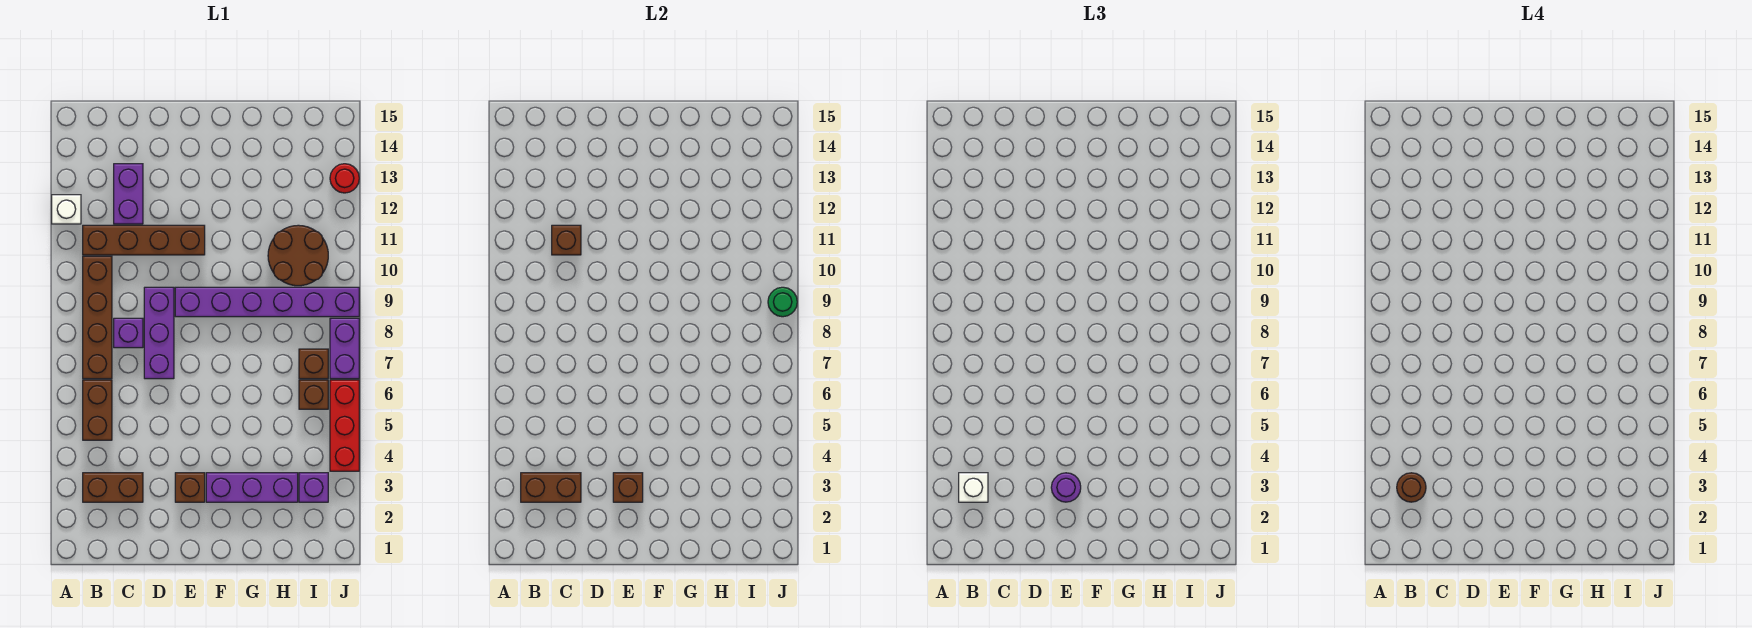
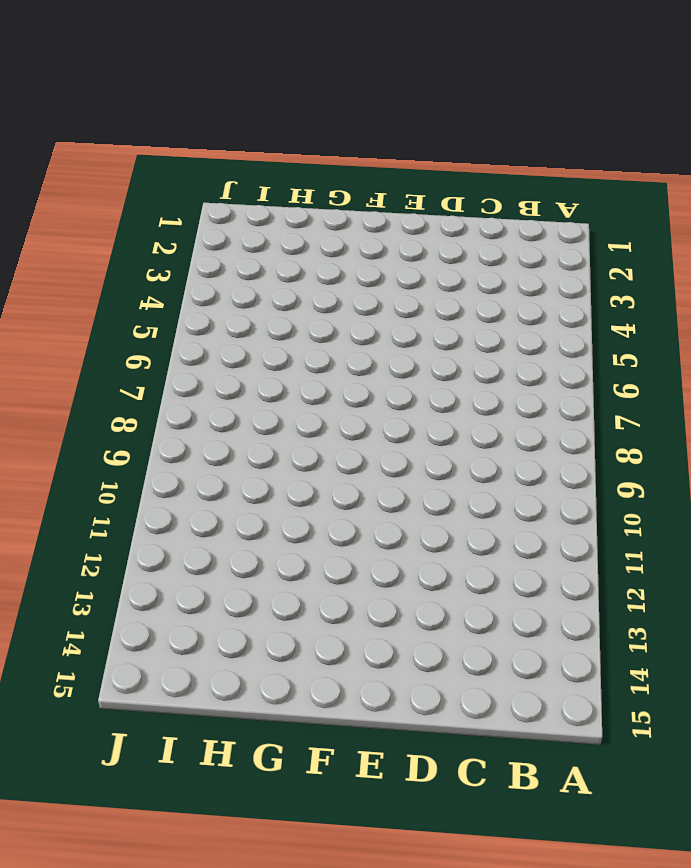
none -> white brick A12 level 1
none -> brown brick B3:C3 level 1
none -> brown brick B5:B6 level 1

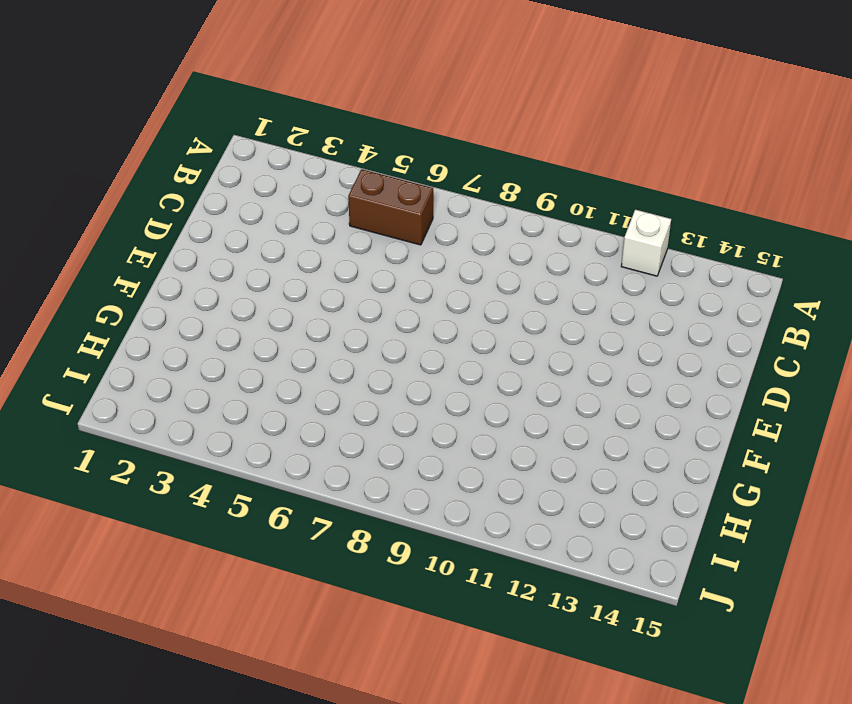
none -> brown brick B3:C3 level 1
none -> brown brick B7:B10 level 1
none -> brown brick B11:E11 level 1

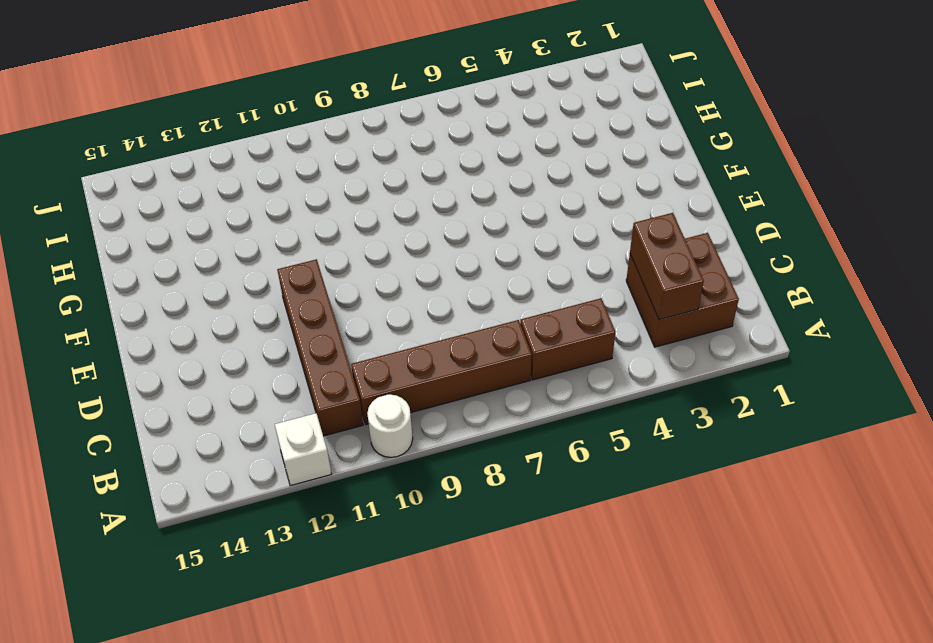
white round brick A10 level 1 -> none
brown brick B2:C3 level 1 -> brown brick B3:C3 level 1
none -> purple brick C8 level 1
none -> purple brick C12:C13 level 1
none -> purple brick D7:D9 level 1

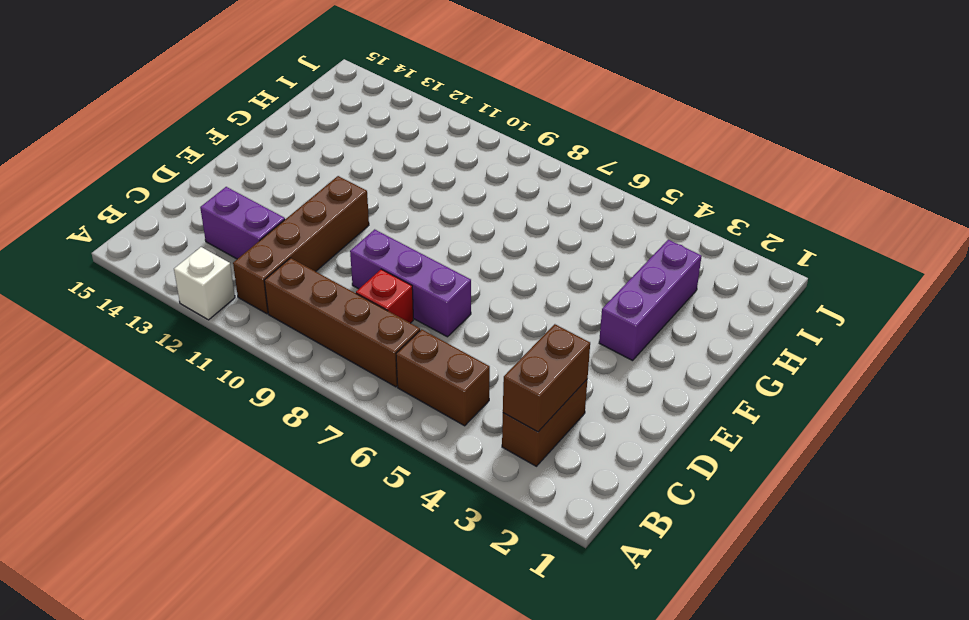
red brick C8 level 1 -> purple brick C8 level 1
none -> brown brick E3 level 1
none -> purple brick E9:J9 level 1
none -> brown round brick H10:I11 level 1

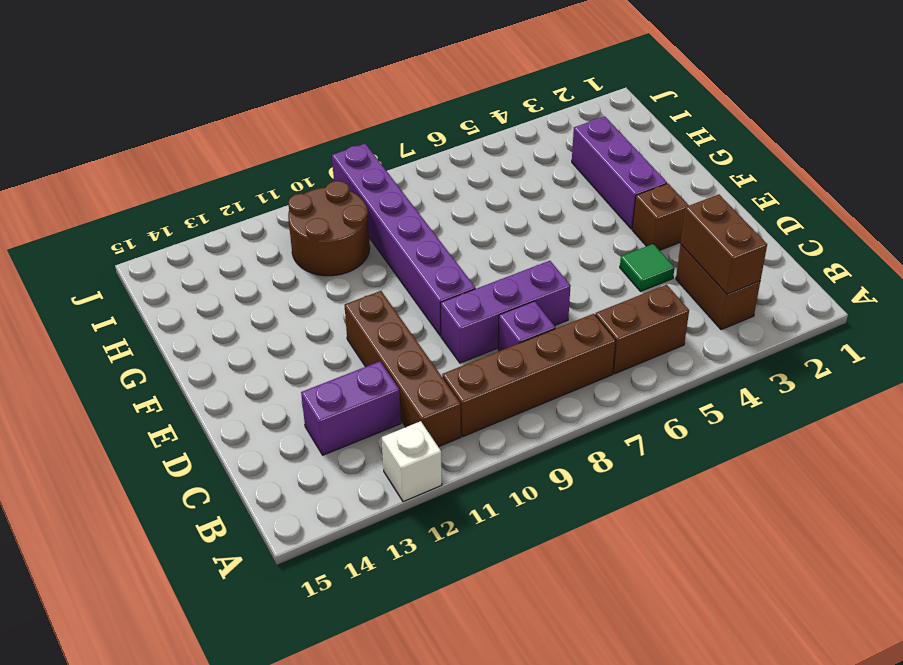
green tile D4 level 1 -> none
none -> purple brick I3 level 1
none -> brown brick I6 level 1
none -> brown brick I7 level 1

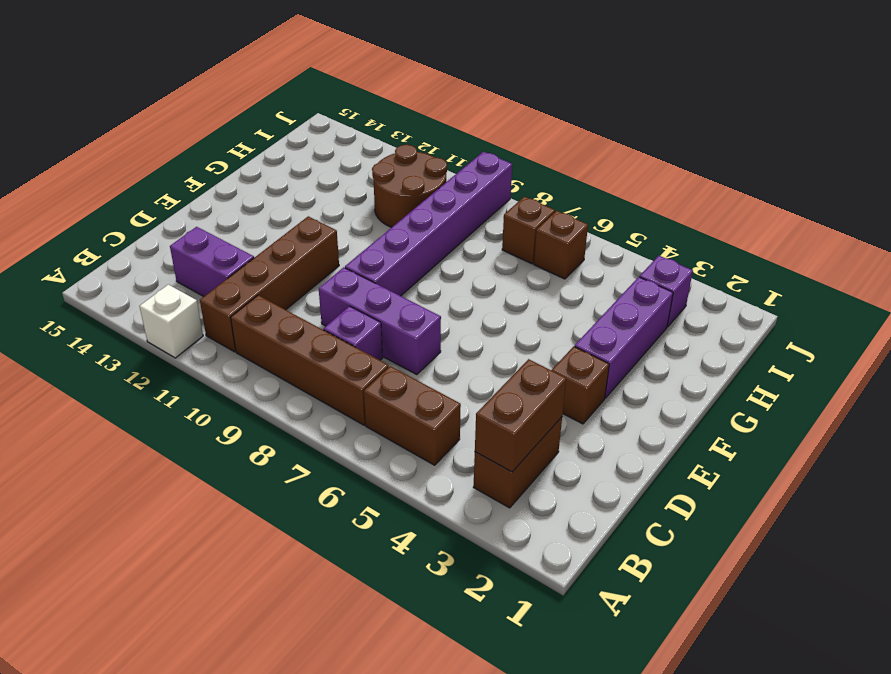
none -> red brick J4:J6 level 1
none -> purple brick J7:J8 level 1
none -> red round brick J13 level 1

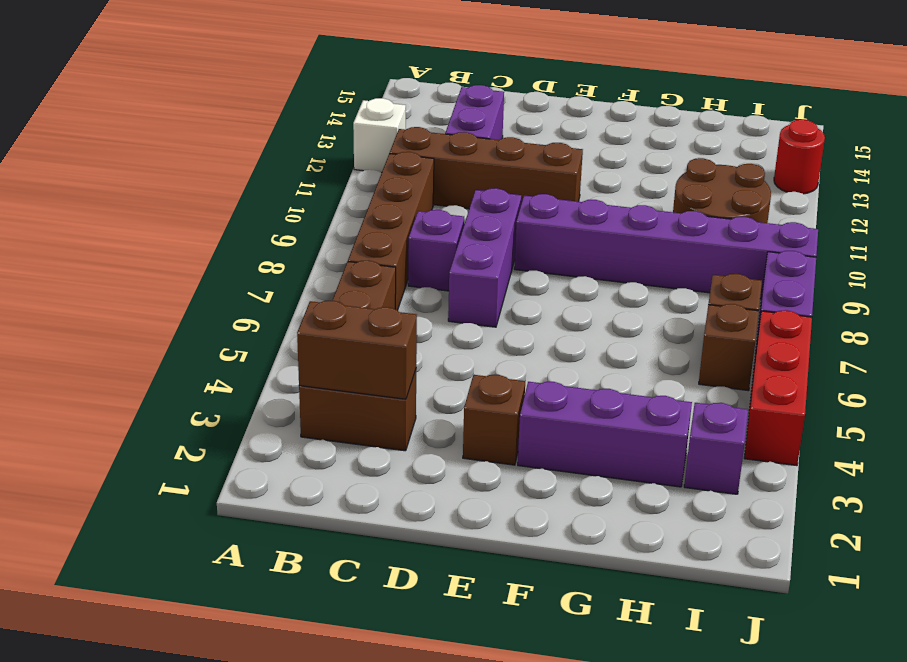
none -> brown brick C11 level 2
none -> brown brick E3 level 2
none -> green round brick J9 level 2

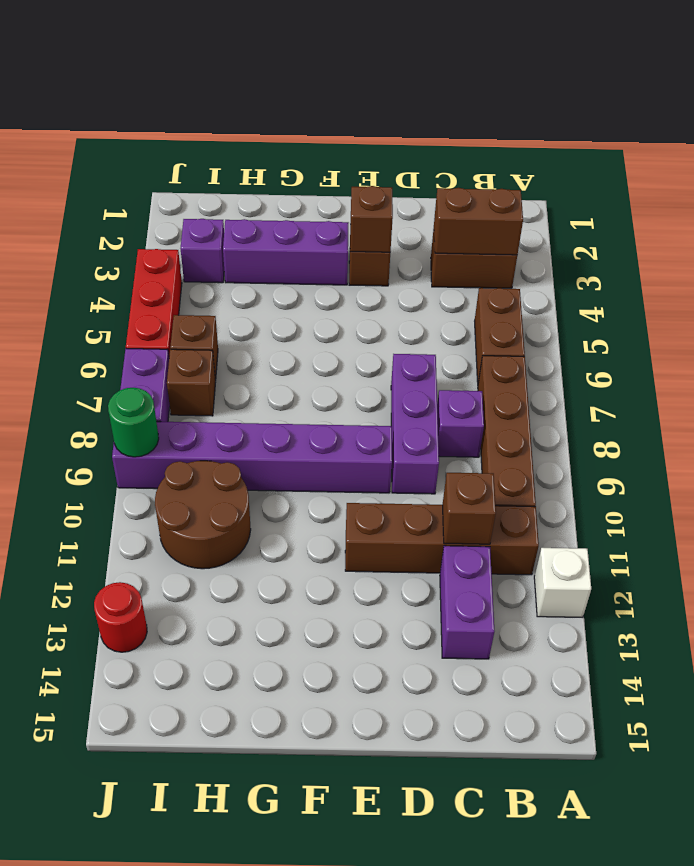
none -> white brick B3 level 3
none -> purple round brick E3 level 3
none -> brown round brick B3 level 4

